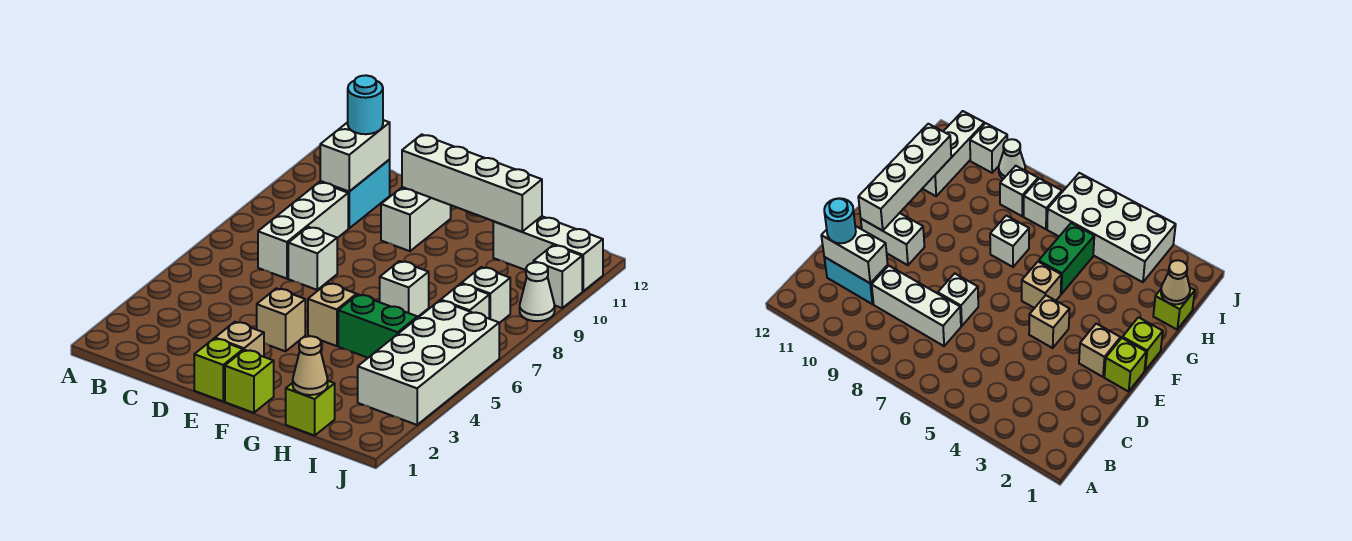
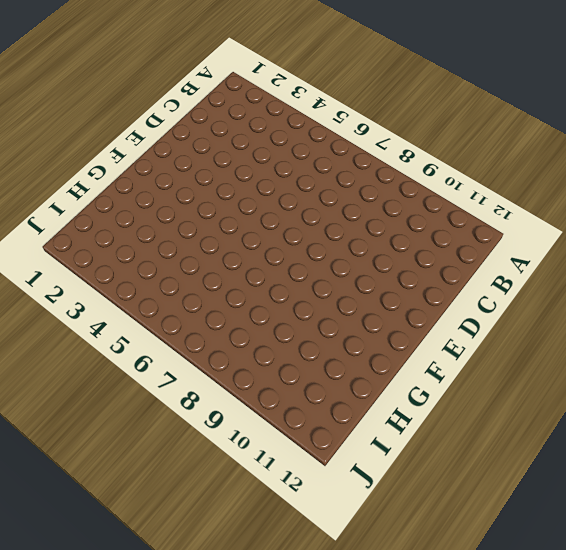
none -> white brick C7:C9 level 1
none -> cyan brick C10:C11 level 1
none -> white brick D7 level 1

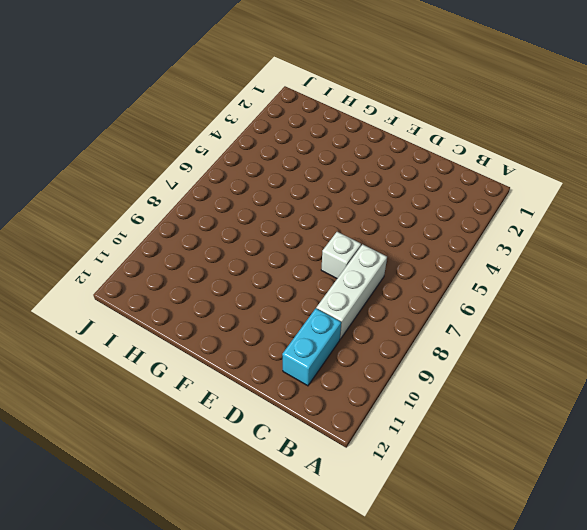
none -> lime brick E1 level 1
none -> tan brick E2 level 1
none -> tan brick E4 level 1

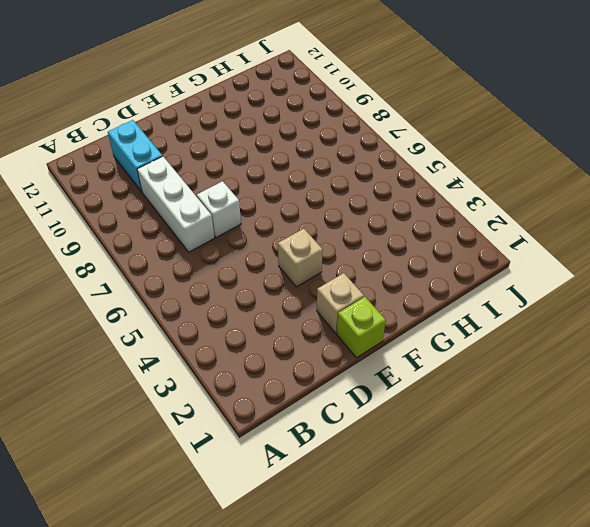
none -> white brick E10:E11 level 1
none -> lime brick F1 level 1
none -> tan brick F5 level 1

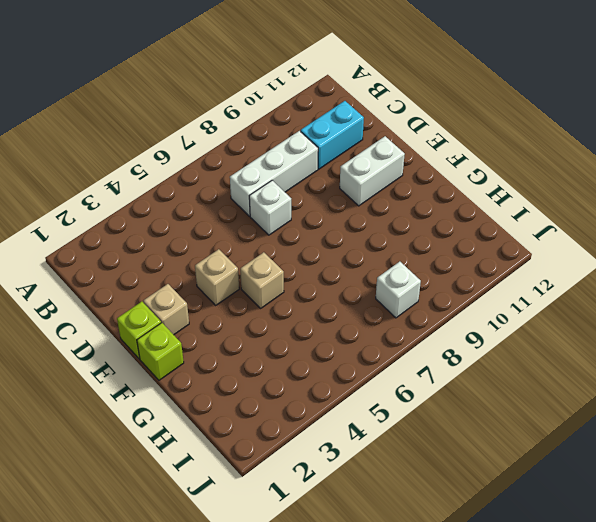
none -> green brick G5:H5 level 1
none -> white brick G7 level 1
none -> lime brick H1 level 1

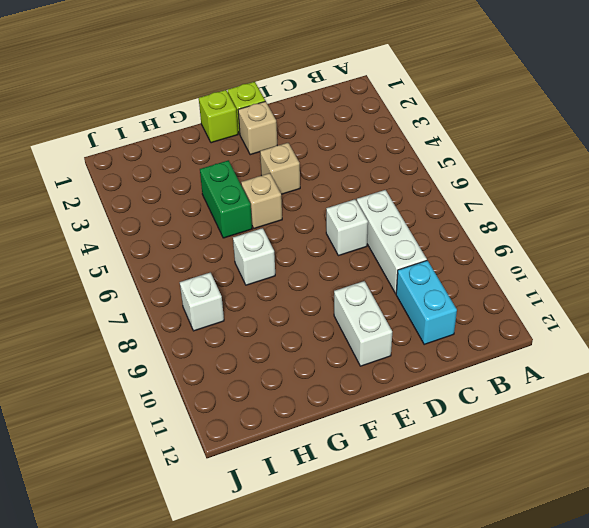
green brick G4:G5 level 1 -> green brick G5:H5 level 1
none -> lime brick H1 level 1
none -> white brick H11:J11 level 1
none -> white brick I3:J6 level 1

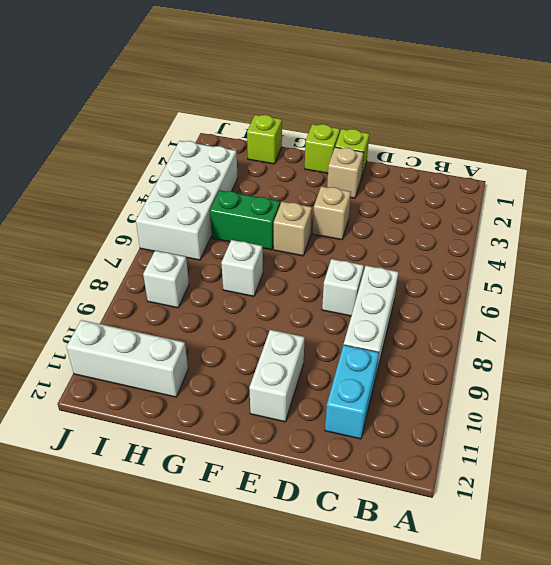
none -> white brick I7 level 1
none -> white cone J9 level 1
none -> white brick J10 level 1

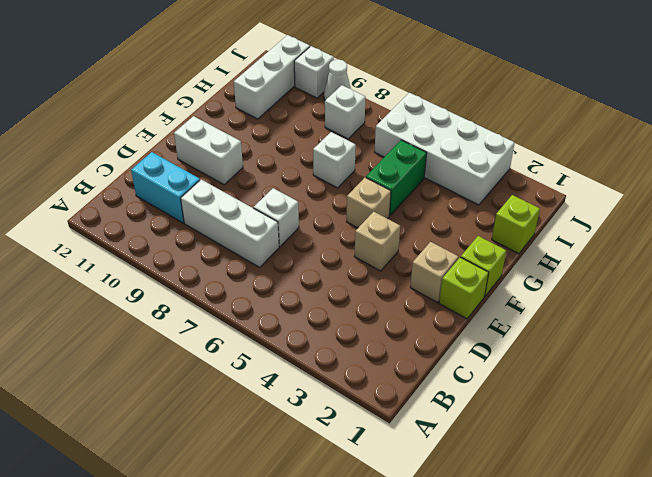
none -> white brick I7 level 1
none -> white brick C10:C11 level 2
none -> white brick E11:H11 level 2

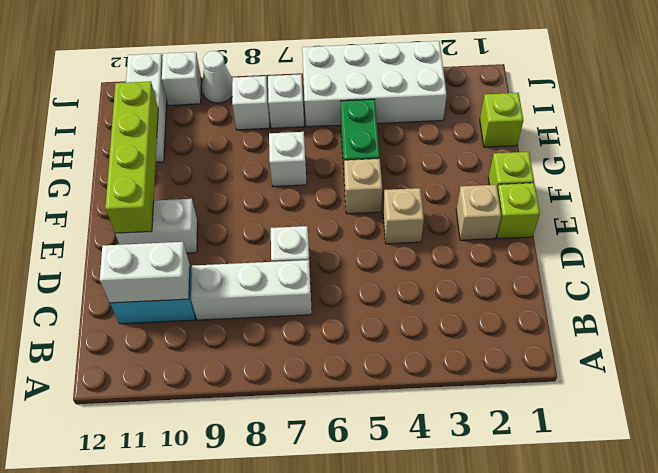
lime brick E11:H11 level 2 -> white brick E11:H11 level 2
none -> tan cone H1 level 2
none -> cyan round brick C11 level 3

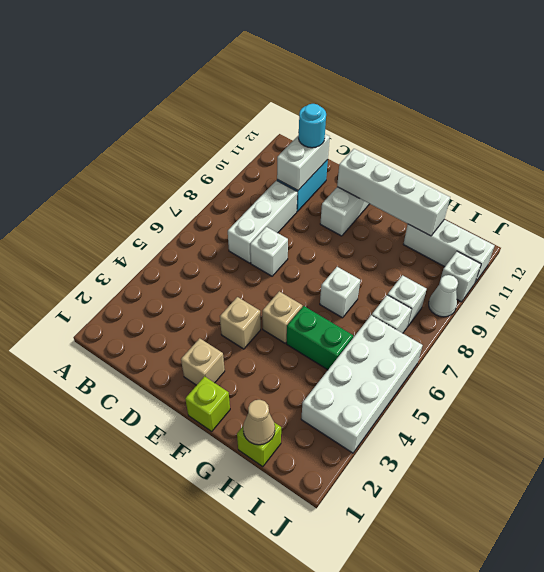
none -> lime brick E1 level 1

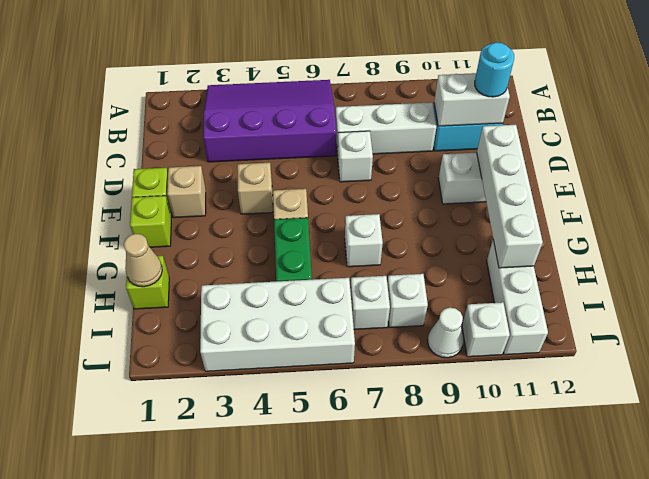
purple slope A3:C6 level 1 top C -> none

